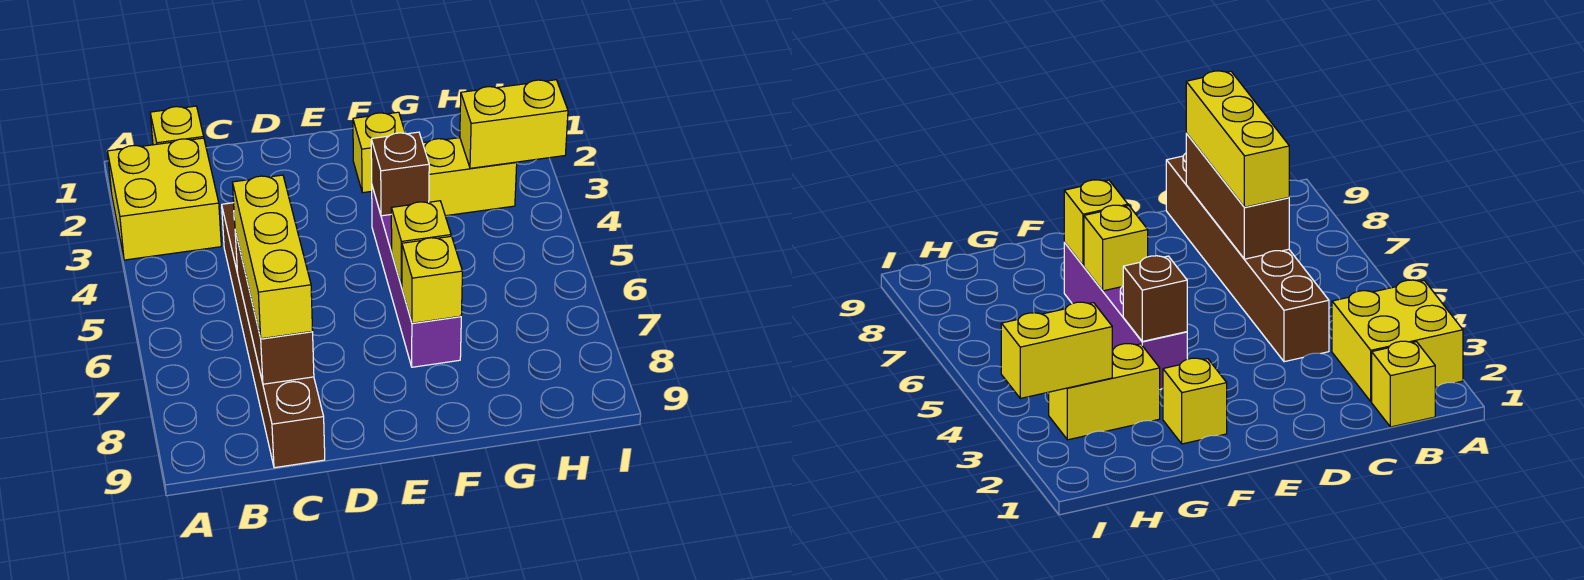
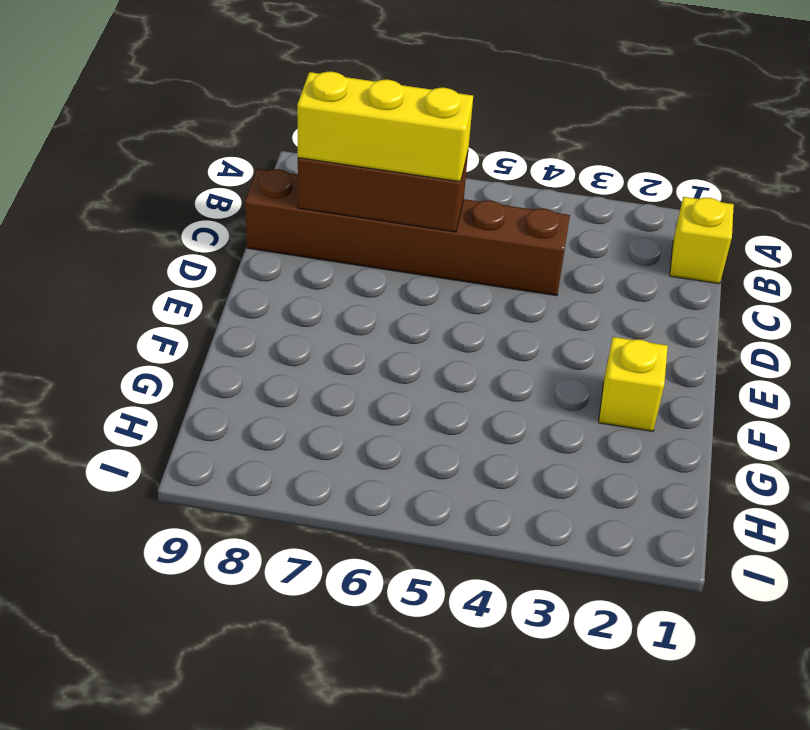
none -> yellow brick A2:B3 level 1
none -> purple brick F4:F7 level 1
none -> yellow brick G3:H3 level 1

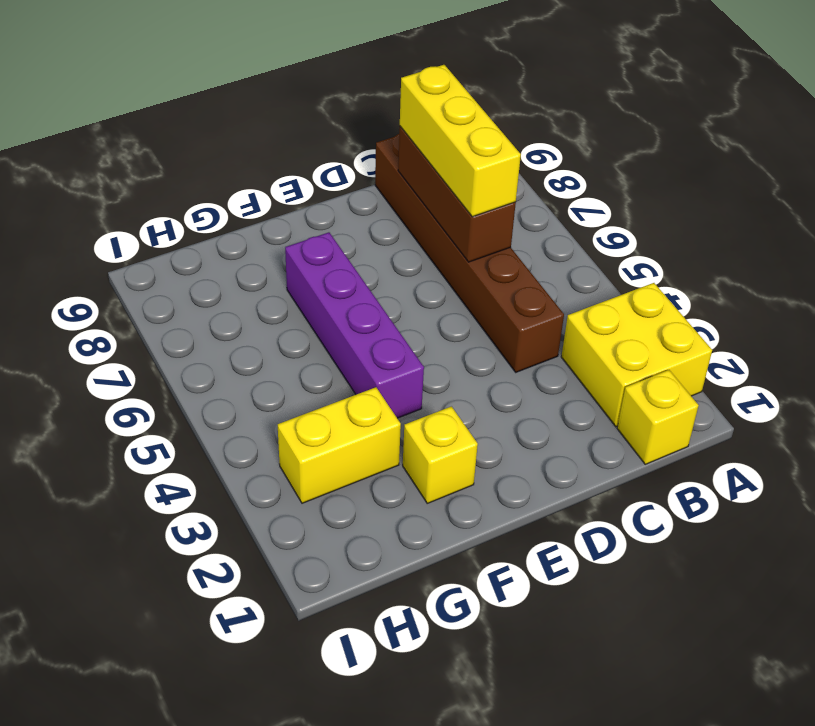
none -> brown brick F4 level 2
none -> yellow brick F6 level 2
none -> yellow brick F7 level 2

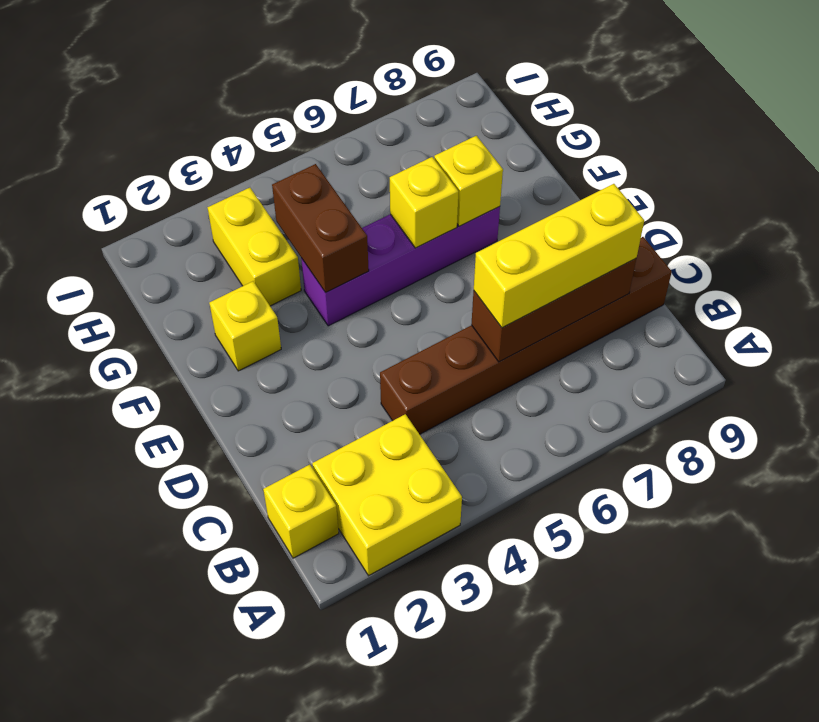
brown brick F4:G4 level 2 -> brown brick F4 level 2
none -> yellow brick H3:I3 level 2

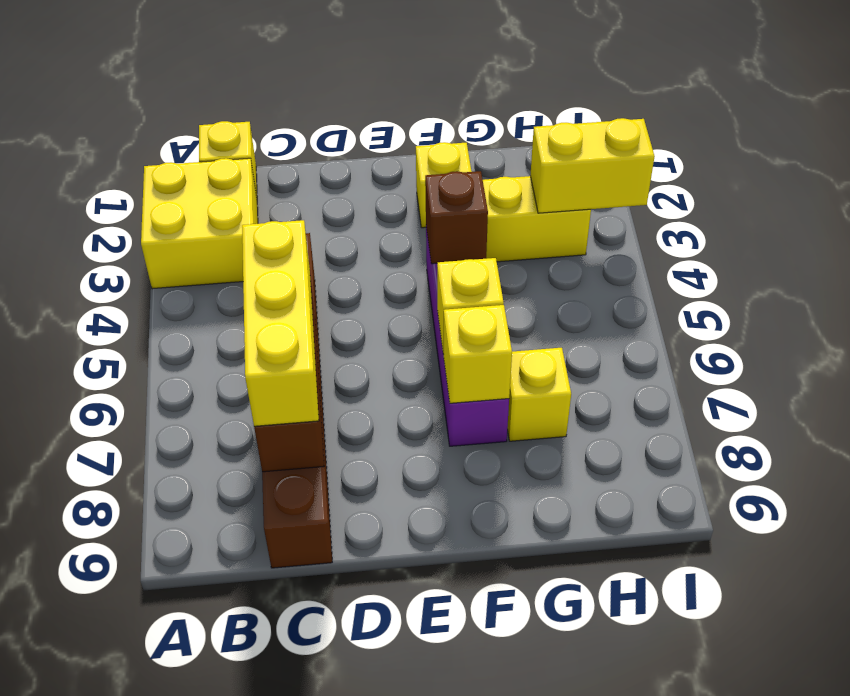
yellow brick G7 level 1 -> none

